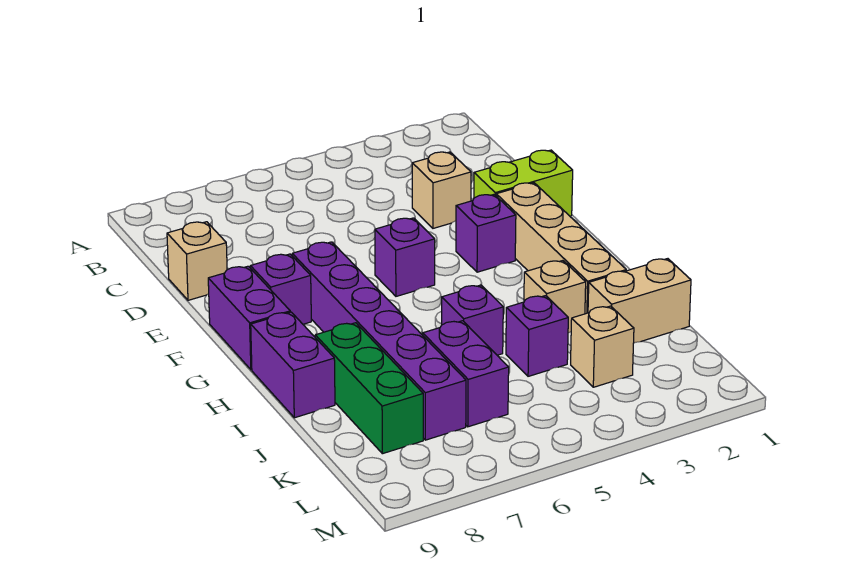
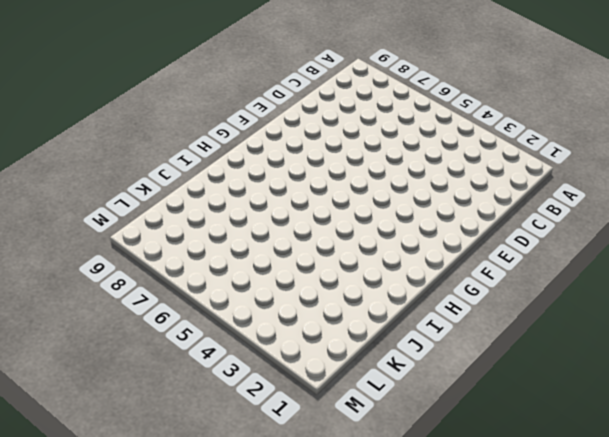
none -> tan brick D3 level 1
none -> tan brick D9 level 1
none -> lime brick E1:E2 level 1

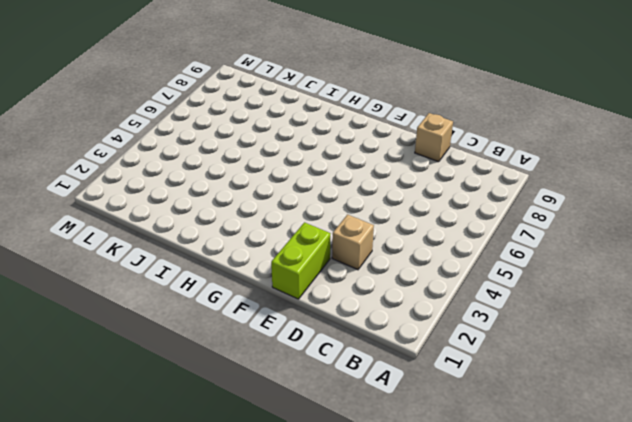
none -> tan brick F2:I2 level 1
none -> purple brick F3 level 1
none -> purple brick F5 level 1

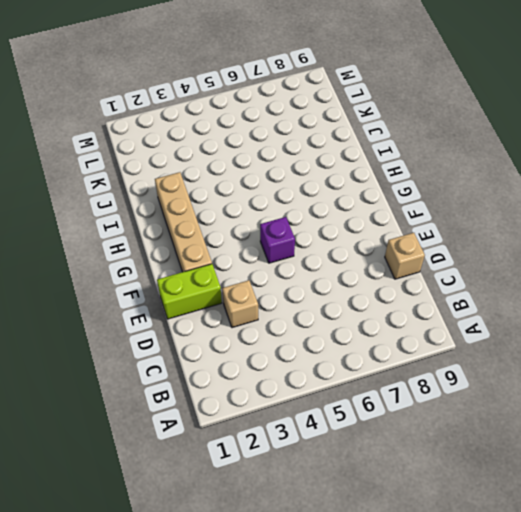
none -> purple brick F3 level 1
none -> purple brick F7:K7 level 1
none -> purple brick F8 level 1

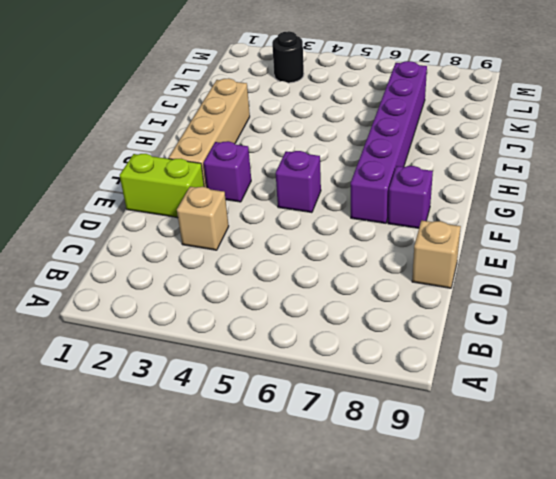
black round brick L3 level 1 -> none
none -> purple brick F9:G9 level 1
none -> purple brick H9:I9 level 1
none -> tan brick I3 level 1

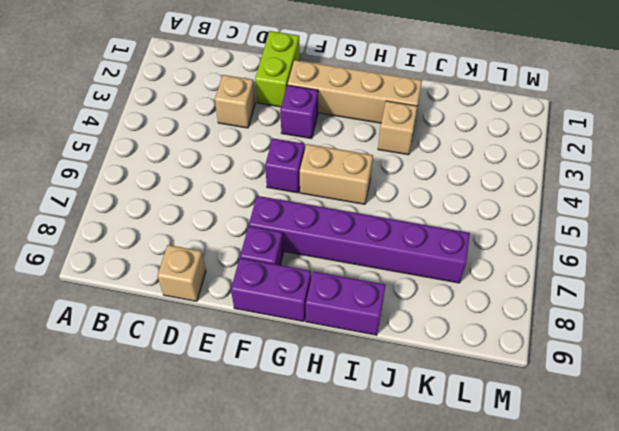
tan brick G5:H5 level 1 -> tan brick J1:J2 level 1
none -> purple brick I5 level 1
none -> green brick I8:K8 level 1
none -> purple brick J4 level 1

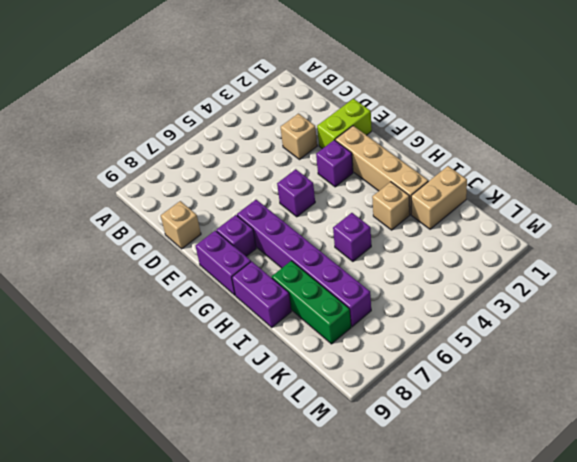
none -> purple brick J4 level 1
none -> purple brick J6:K6 level 1
none -> tan brick K3 level 1

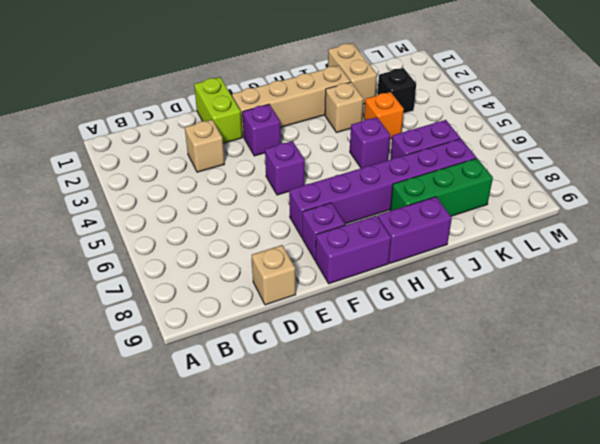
orange brick J4 level 1 -> purple brick J4 level 1
black brick K3 level 1 -> tan brick K3 level 1

